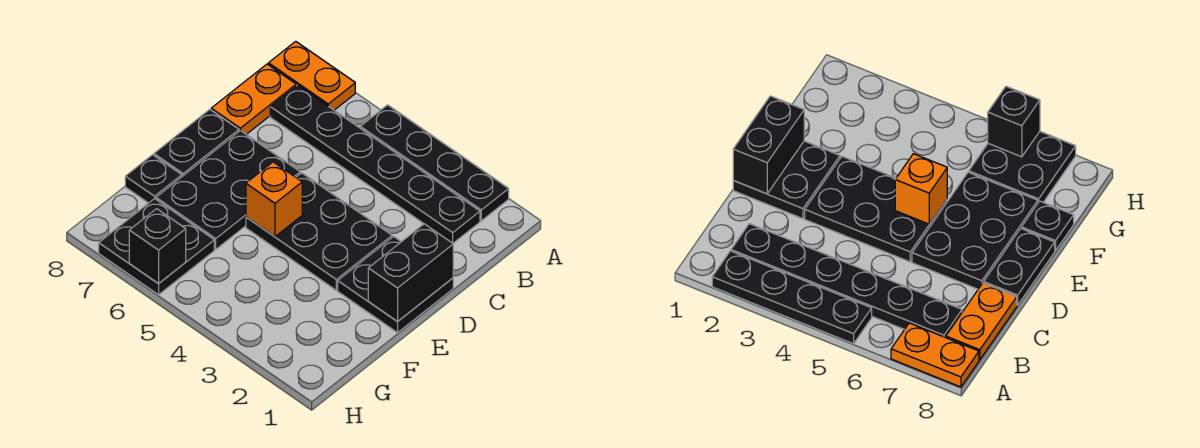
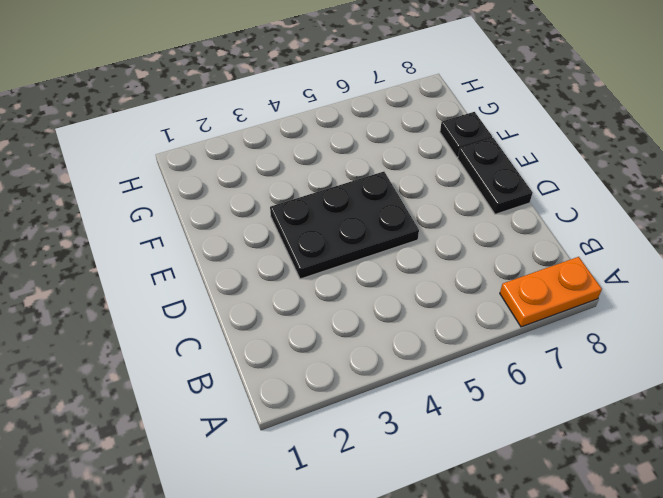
none -> black plate A2:A5 level 1
none -> black plate B2:B7 level 1
none -> orange plate B8:C8 level 1

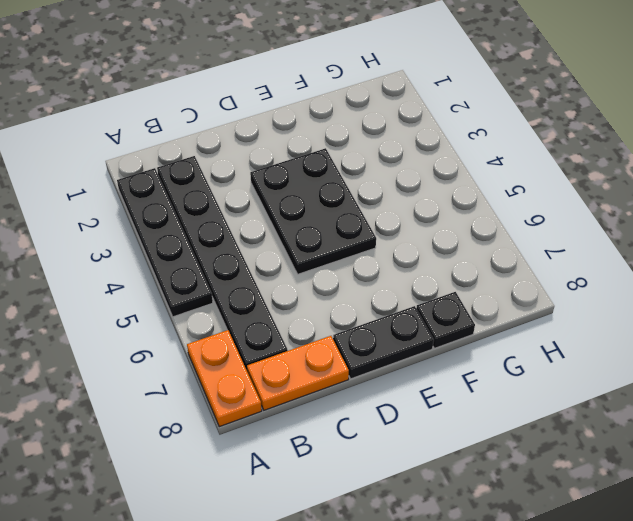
none -> black plate D1:E2 level 1
none -> black plate D6:F7 level 1
none -> black plate G6:H7 level 1

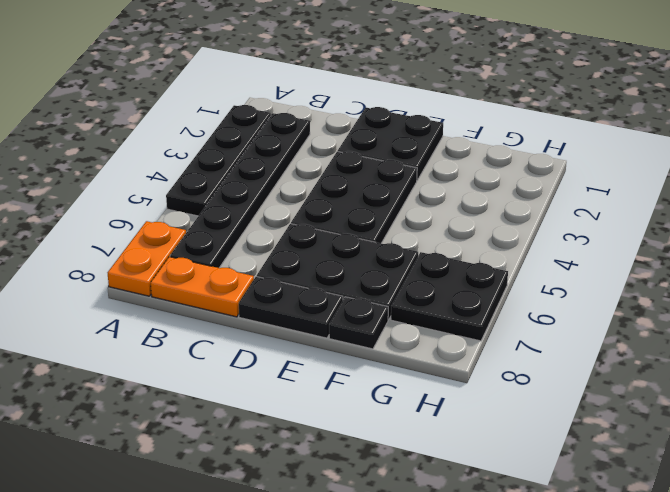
none -> black brick D1:E1 level 2
none -> orange brick E5 level 2
none -> black brick H6 level 2

